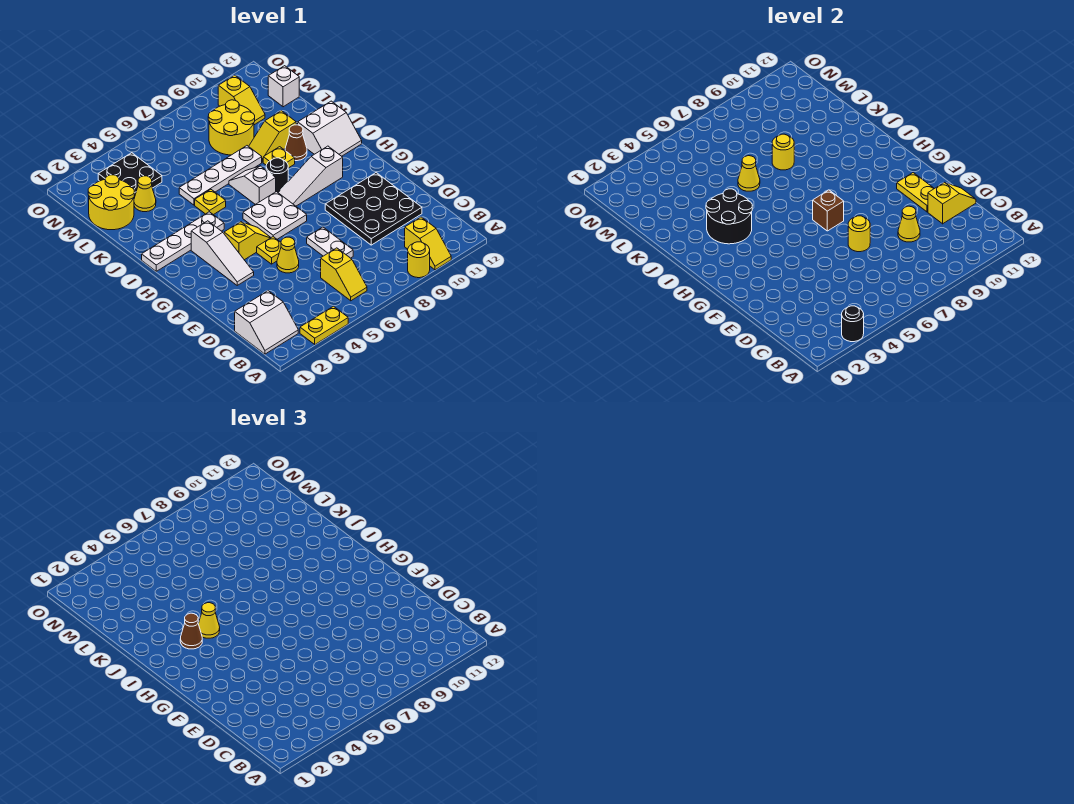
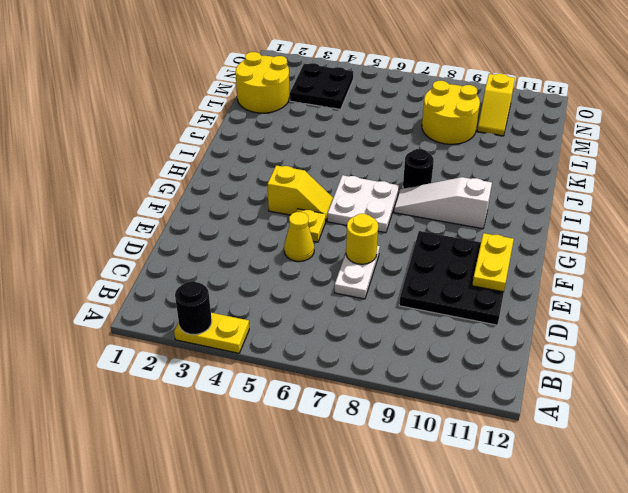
none -> yellow round brick A9 level 1
none -> yellow slope A10:B10 level 1 top B
none -> white slope B1:C2 level 1 top C
none -> yellow slope B6:C6 level 1 top C

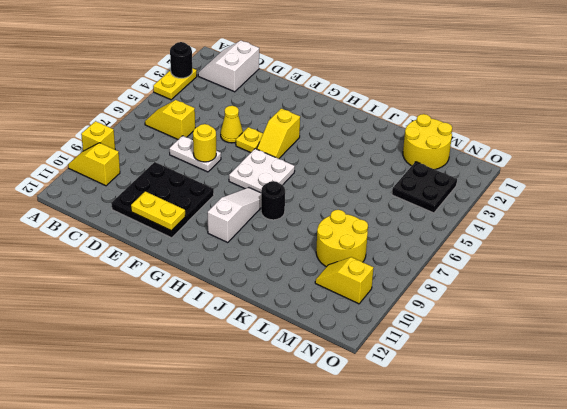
yellow brick A9 level 1 -> yellow round brick A9 level 1
none -> white slope F3:H3 level 1 top H
none -> white plate I1:I4 level 1
none -> white slope I7:J7 level 1 top I
none -> white slope I11:J12 level 1 top J

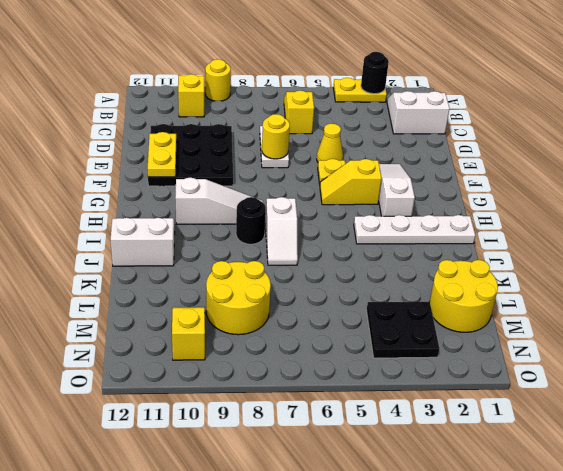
none -> white plate G6:H7 level 1
none -> yellow plate J5 level 1
none -> yellow plate J9 level 1
none -> brown cone J10 level 1

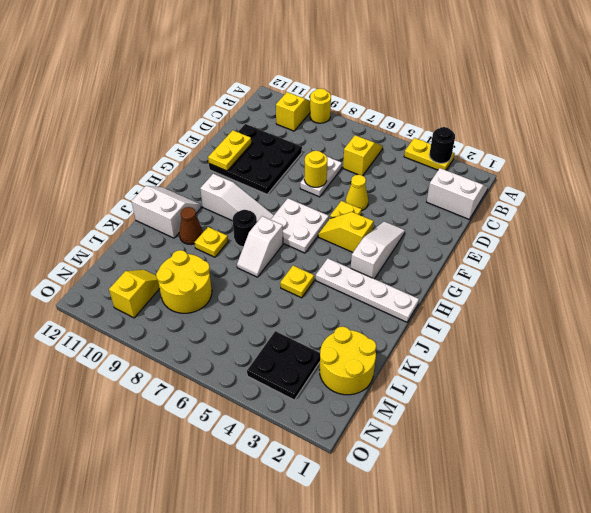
none -> white plate K5:K8 level 1
none -> yellow slope K9:K10 level 1 top 10
none -> yellow cone L3 level 1
none -> white brick M12 level 1

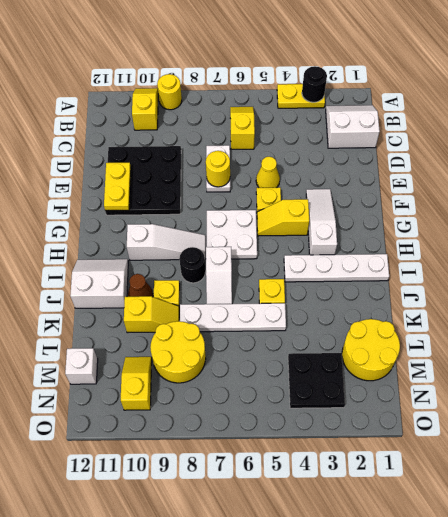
none -> yellow cone L3 level 1
none -> yellow cone D9 level 2
none -> yellow slope D11:D12 level 2 top 11
none -> brown brick G7 level 2

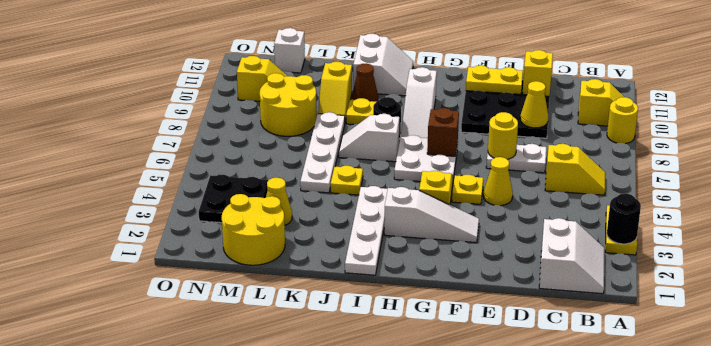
none -> black round brick I3:J4 level 2
none -> yellow cone K6 level 2
none -> yellow round brick K8 level 2
none -> brown cone I3 level 3

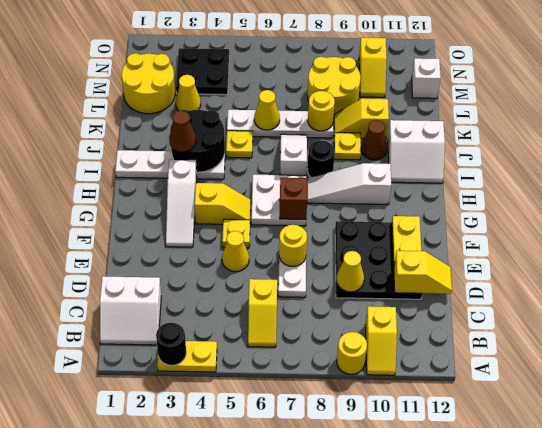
none -> yellow cone I4 level 3

